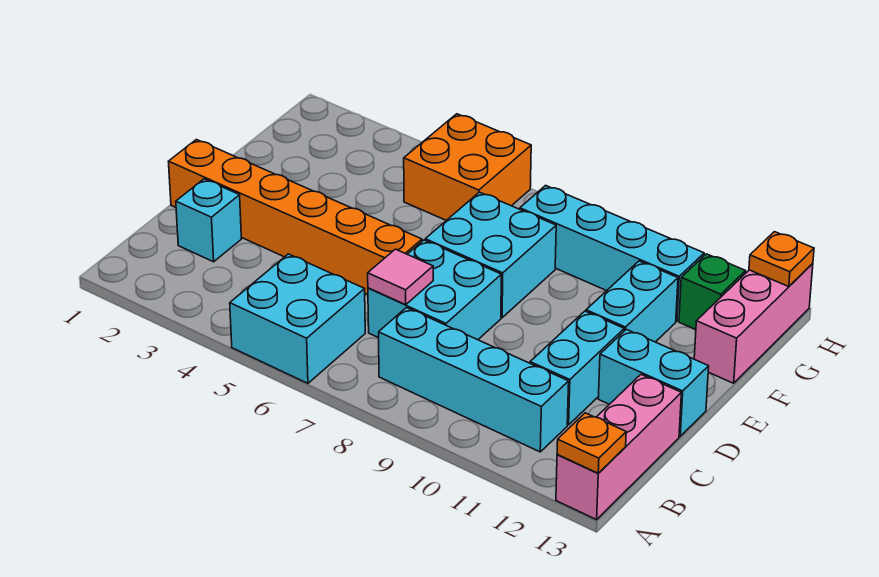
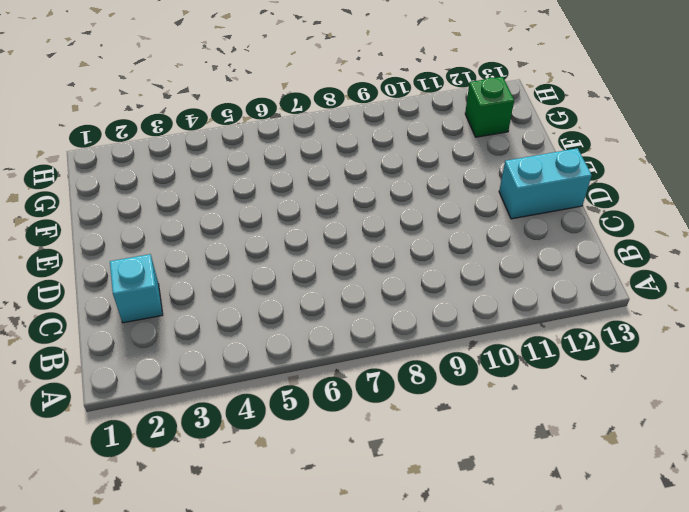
none -> cyan brick A5:B6 level 1
none -> pink brick A13:C13 level 1
none -> cyan brick B8:B11 level 1

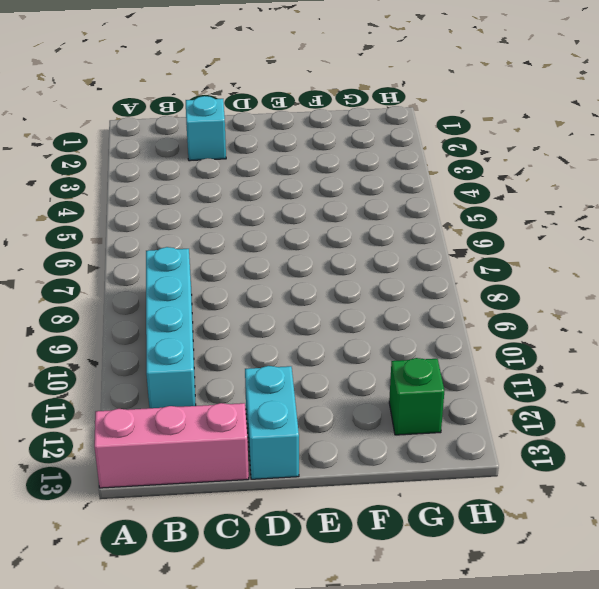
none -> cyan brick A5:B6 level 1
none -> cyan brick C7:D8 level 1
none -> cyan brick C11:D11 level 1

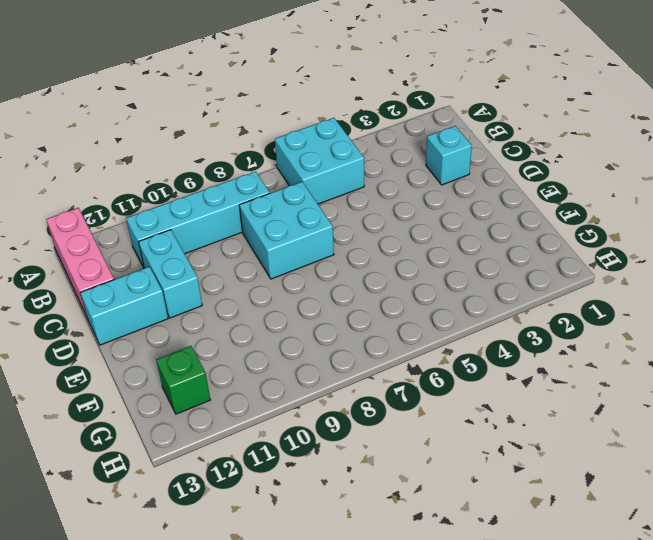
none -> orange brick D1:D6 level 1
none -> cyan brick E7:F8 level 1
none -> cyan brick E11:F11 level 1

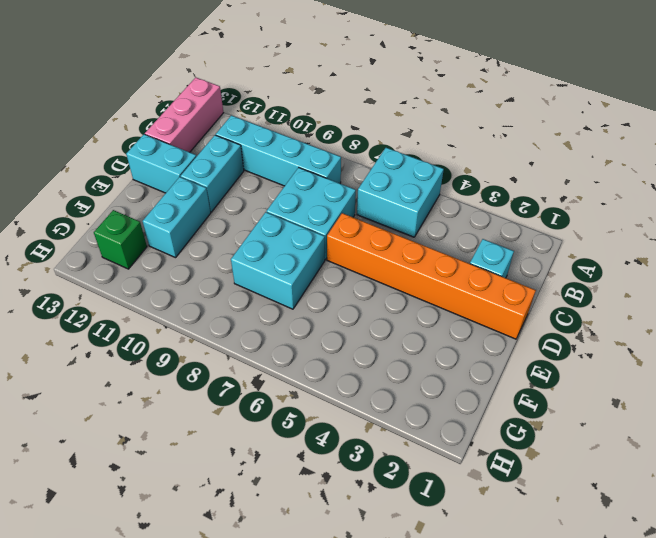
none -> pink brick F13:H13 level 1
none -> orange brick G5:H6 level 1
none -> cyan brick G8:G11 level 1

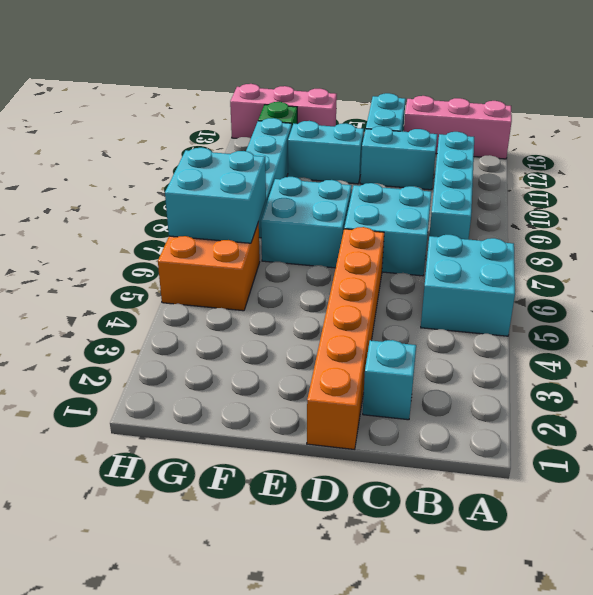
cyan brick G6:H7 level 2 -> none
none -> orange plate A13 level 2
none -> pink tile C7 level 2
none -> orange plate H13 level 2

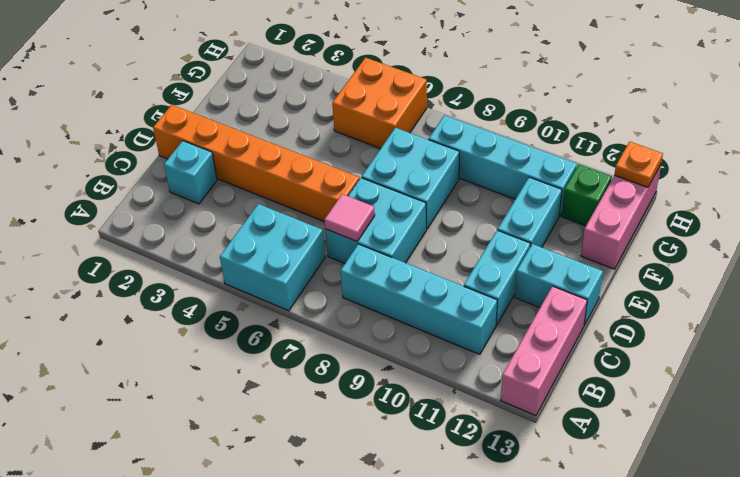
none -> orange plate A13 level 2

